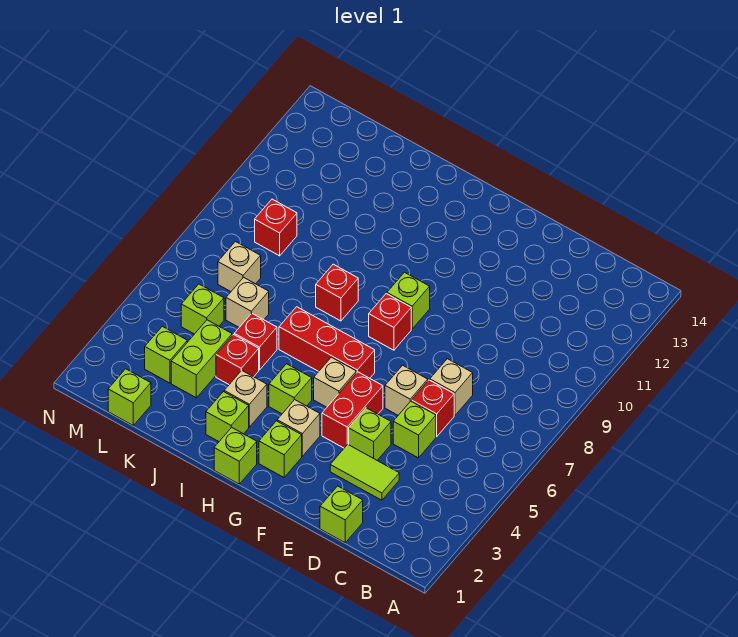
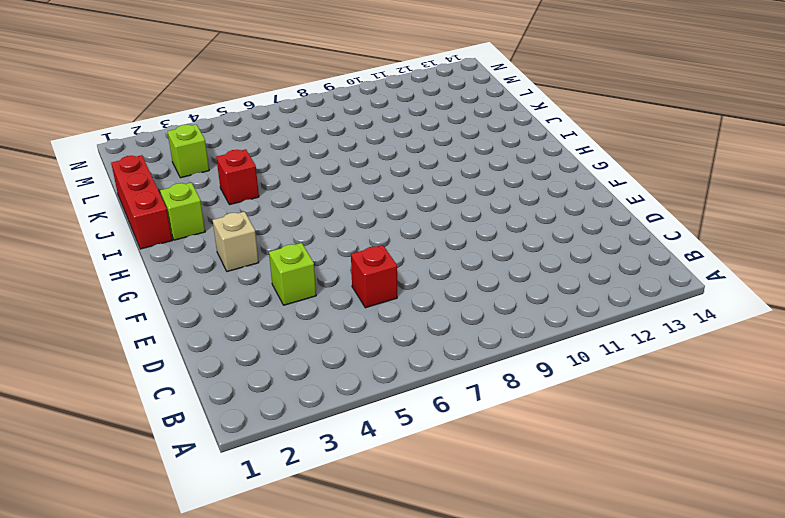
red brick I1:K1 level 1 -> red brick G6:I6 level 1
none -> lime brick D1 level 1
none -> lime tile D3:E3 level 1
none -> lime brick D5 level 1

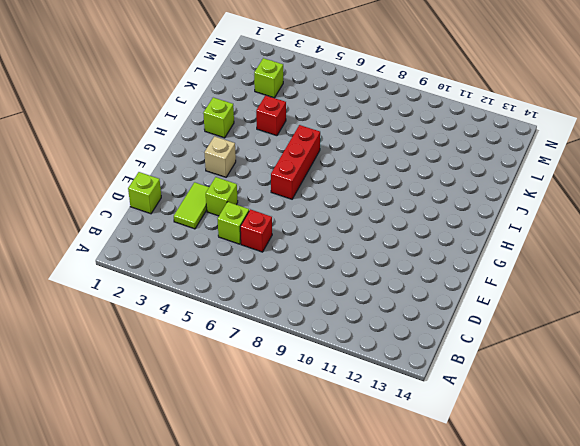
none -> tan brick D7 level 1
none -> tan brick E6 level 1
none -> red brick F4:F5 level 1

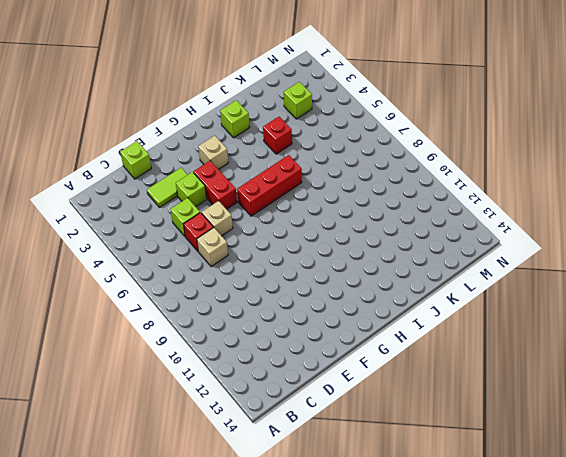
none -> lime brick G2 level 1
none -> tan brick G5 level 1
none -> red brick G8 level 1

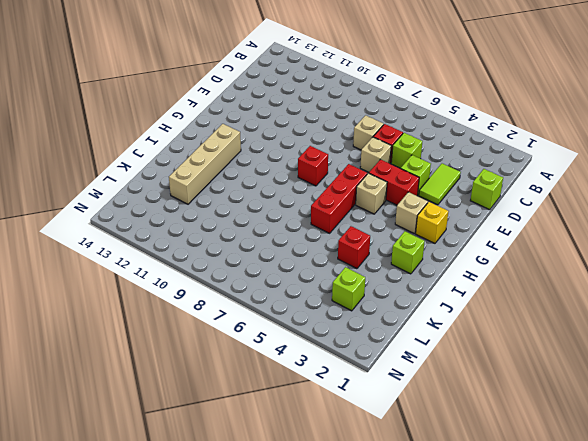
yellow brick G2 level 1 -> lime brick G2 level 1
tan brick H12:K12 level 1 -> none
none -> lime brick G9 level 1
none -> lime brick H1 level 1
none -> lime brick H4 level 1

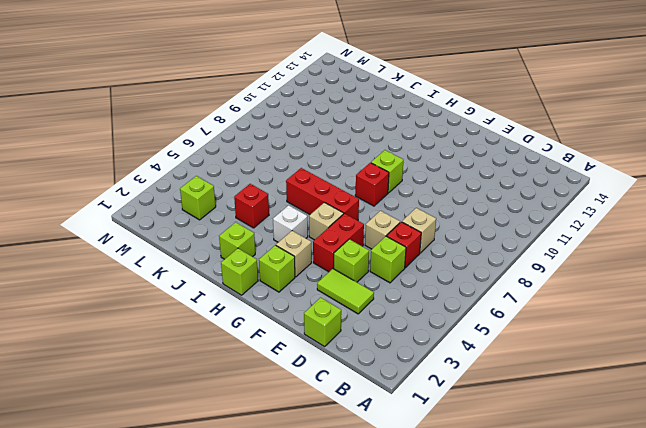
white brick H4 level 1 -> lime brick H4 level 1
none -> tan brick I3 level 1
none -> red brick I8 level 1
none -> red brick J5 level 1

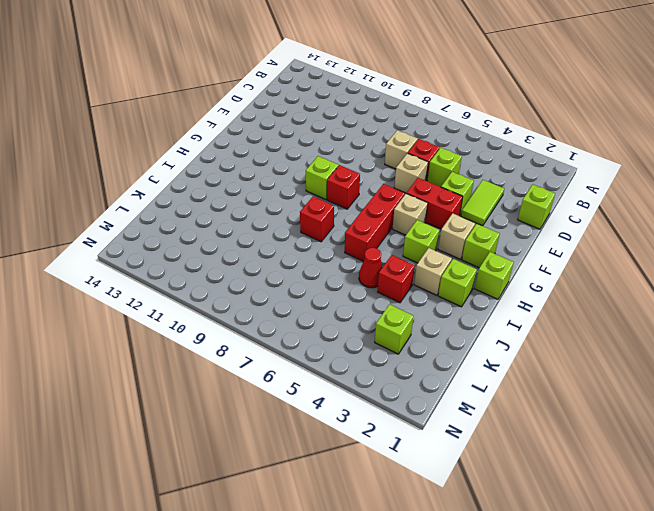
red cone J5 level 1 -> red brick J5 level 1
none -> lime brick K3:K4 level 1
none -> tan brick K6 level 1
none -> lime brick L1 level 1

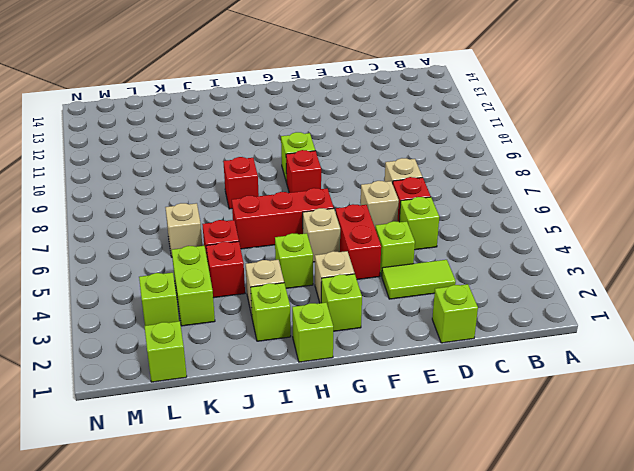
none -> lime brick L5 level 1
none -> tan brick L7 level 1
none -> red brick L9 level 1

